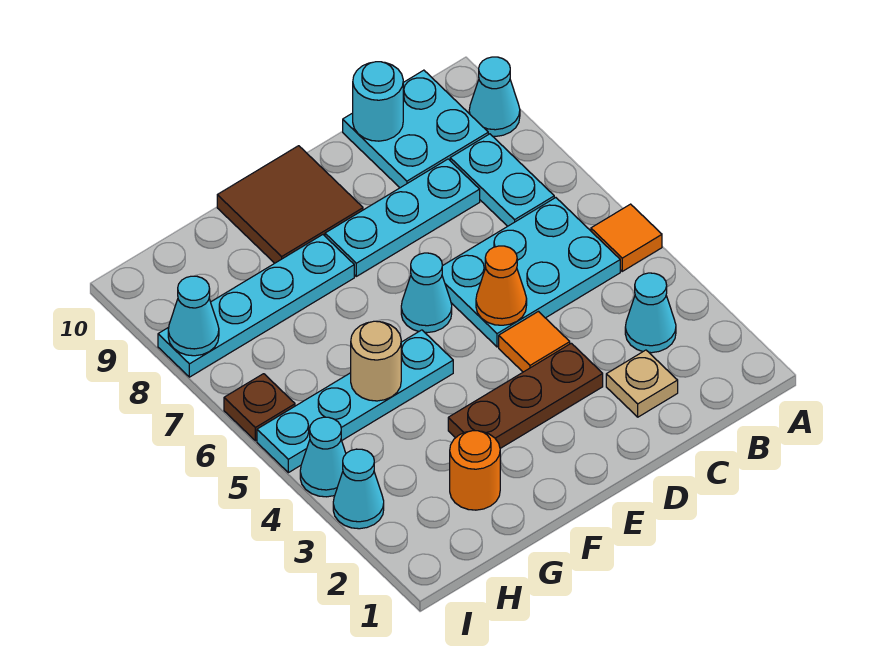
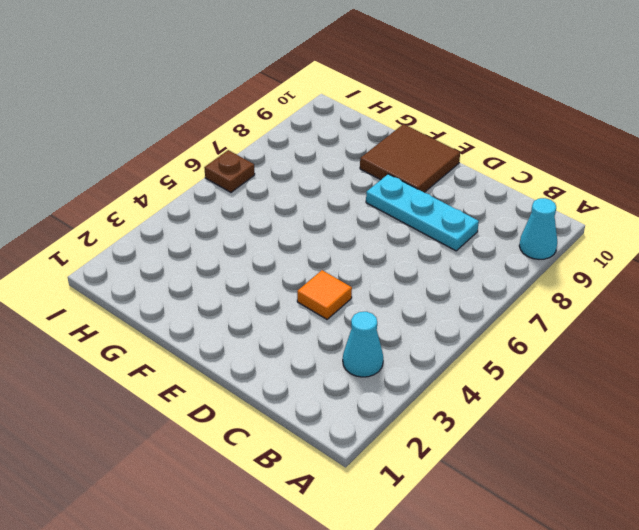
none -> orange tile A5 level 1
none -> cyan plate B5:D6 level 1
none -> cyan plate B7:B8 level 1

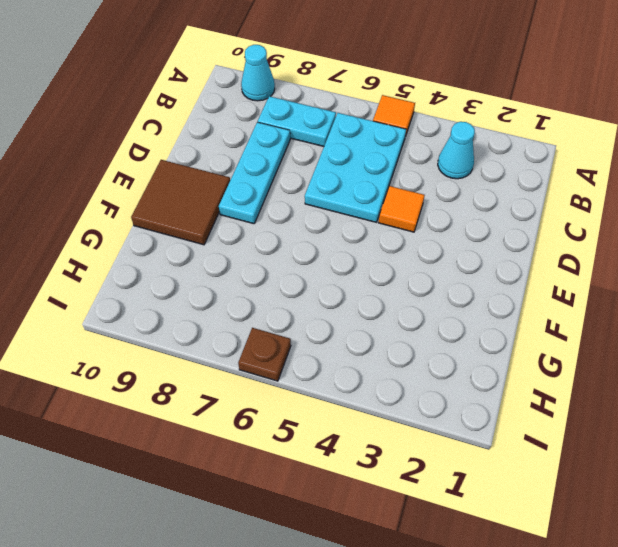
none -> cyan plate B9:C10 level 1
none -> tan plate C2 level 1
none -> brown plate D3:F3 level 1

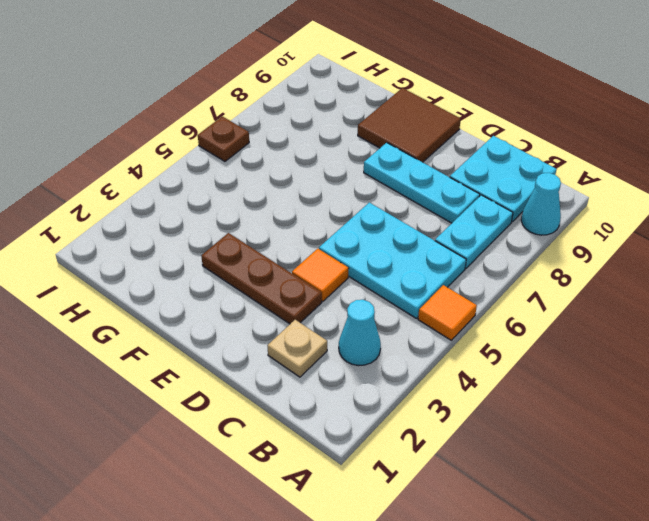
none -> cyan cone E6 level 1
none -> cyan plate F5:I5 level 1
none -> cyan plate F8:I8 level 1

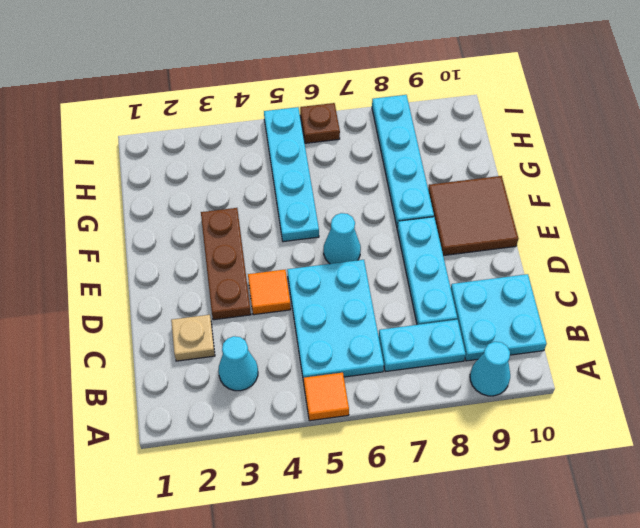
none -> orange round brick G2 level 1
none -> cyan cone I3 level 1
none -> cyan cone I4 level 1

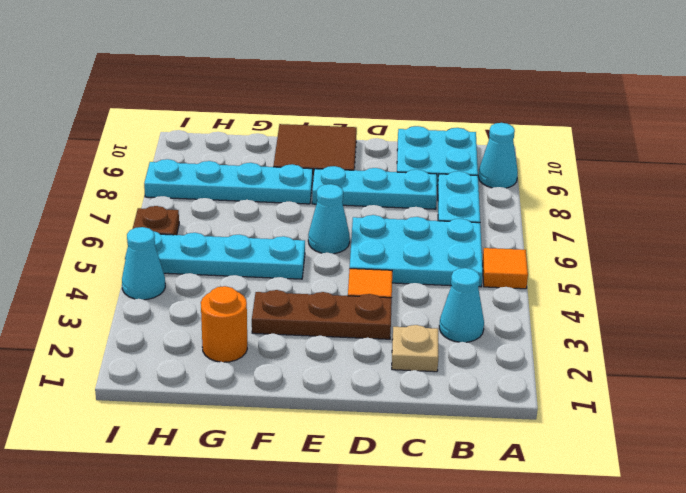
none -> cyan cone I3 level 1
none -> cyan round brick C10 level 2
none -> orange cone D5 level 2

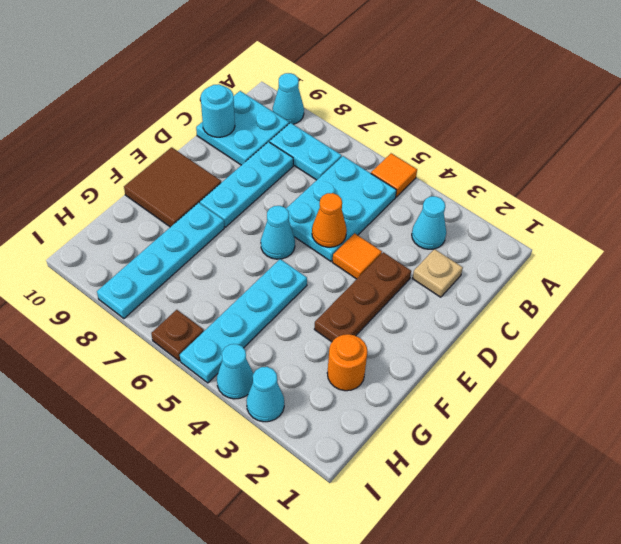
none -> tan round brick G5 level 2
none -> cyan cone I8 level 2

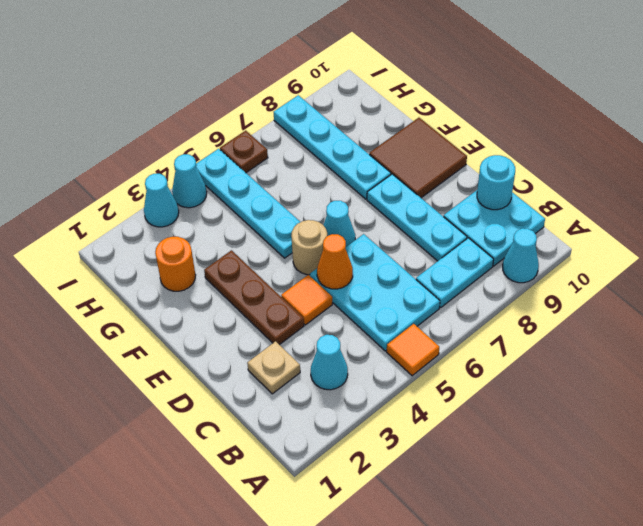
tan round brick E5 level 1 -> tan round brick G5 level 2
none -> cyan cone I8 level 2

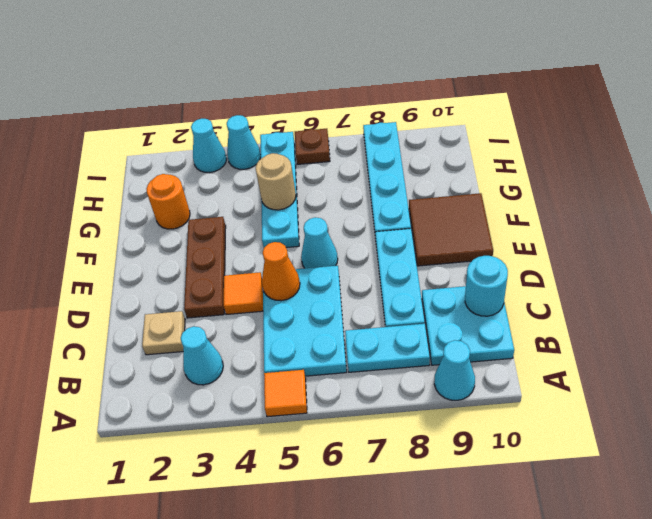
none -> cyan cone I8 level 2

